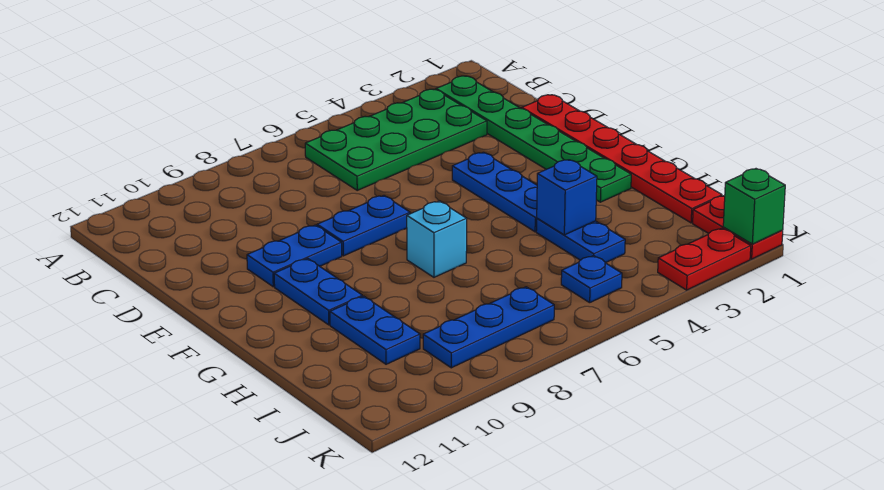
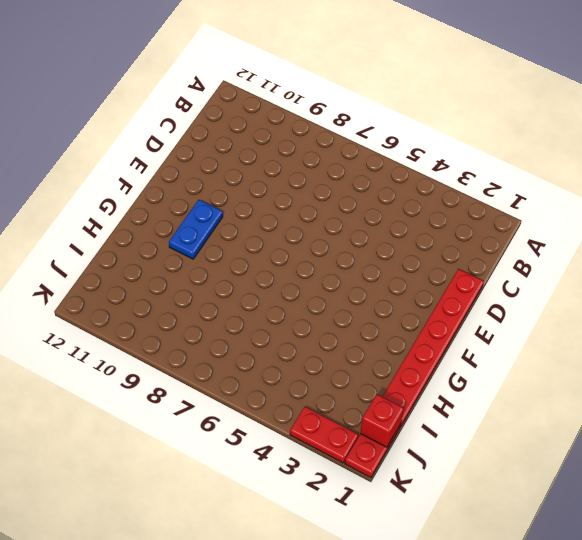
red brick J1 level 2 -> none
none -> green plate B2:G2 level 1
none -> green plate B3:C6 level 1
none -> blue plate E4:G4 level 1

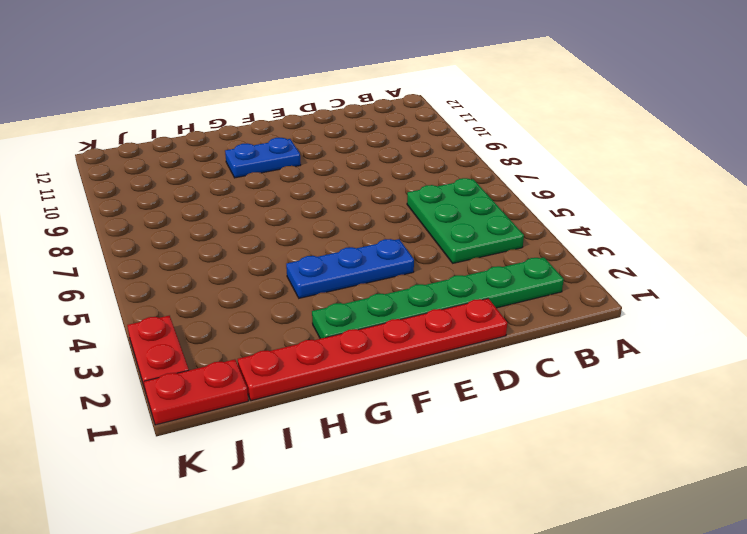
green plate B4:C6 level 1 -> green plate B3:C6 level 1
none -> blue plate E7:E8 level 1
none -> blue plate E9:E10 level 1
none -> cyan brick G7 level 1

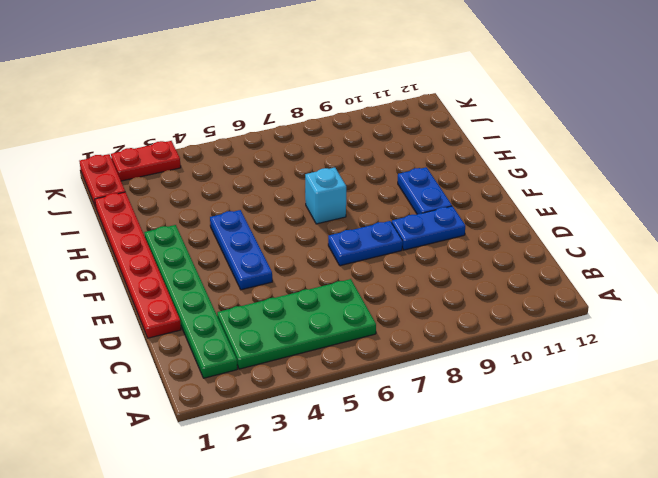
none -> blue plate H4:I4 level 1
none -> blue plate H10:I10 level 1
none -> blue plate J5 level 1

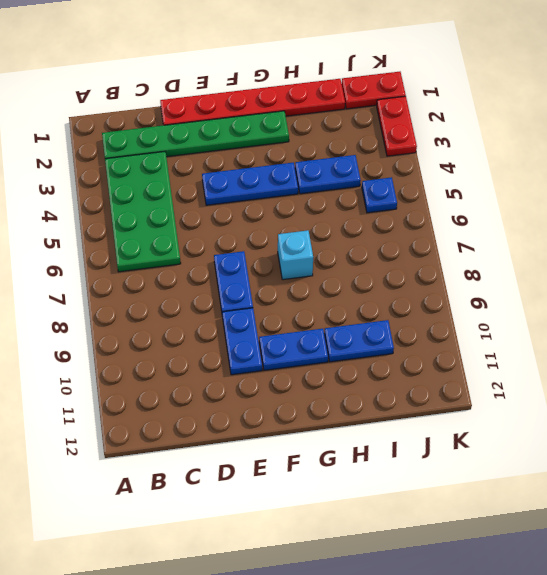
none -> blue plate J7:J9 level 1
none -> blue brick H4 level 2
none -> green brick K1 level 2

